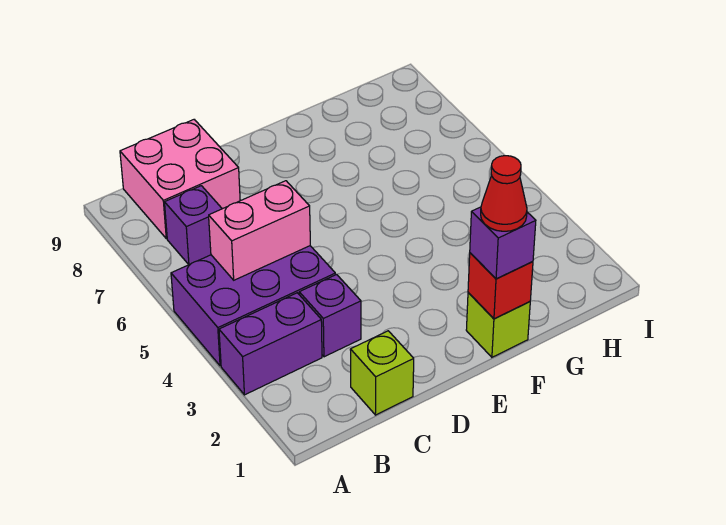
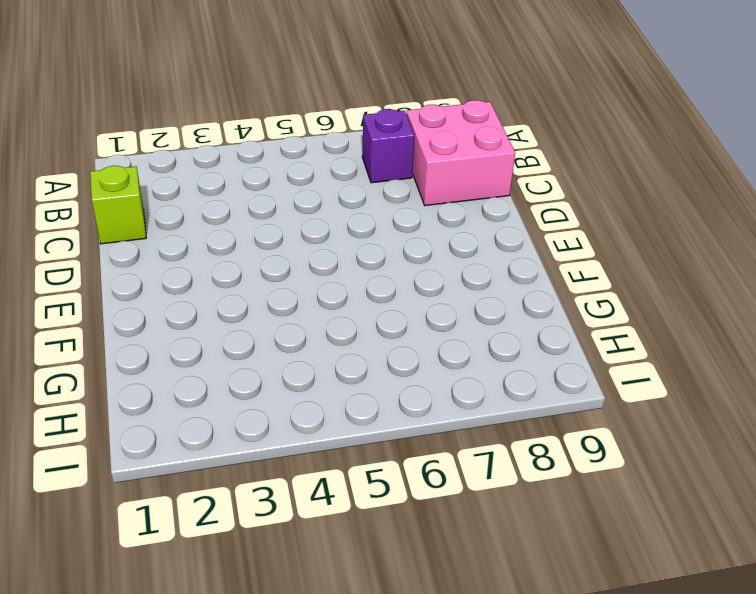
none -> purple brick A3:B3 level 1
none -> purple brick A4:C5 level 1

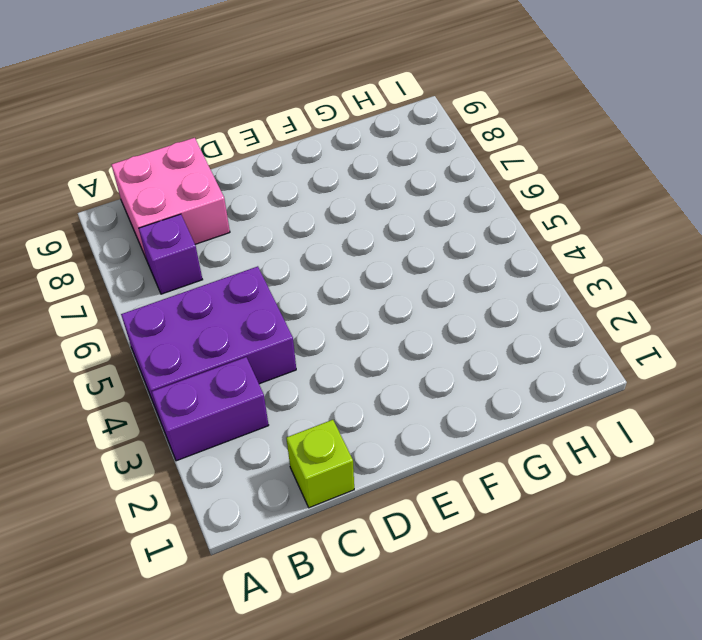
none -> purple brick C3 level 1
none -> lime brick F1 level 1

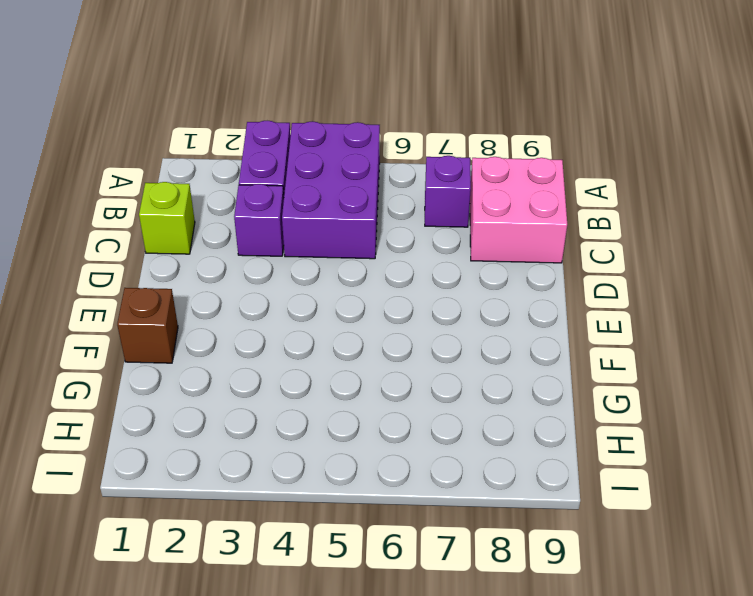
brown brick F1 level 1 -> lime brick F1 level 1
none -> pink brick B5:C5 level 2
none -> red brick F1 level 2

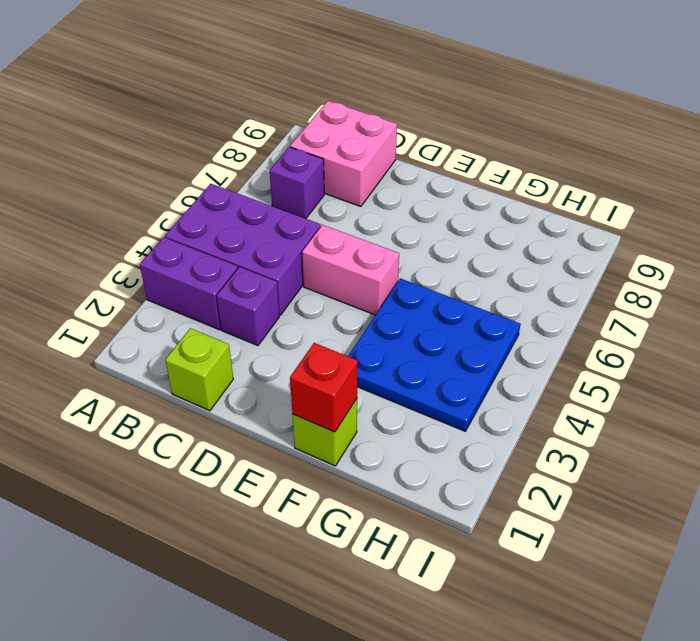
pink brick D5:E5 level 1 -> pink brick B5:C5 level 2
blue plate F3:H5 level 1 -> none
none -> purple brick F1 level 3
none -> red cone F1 level 4

